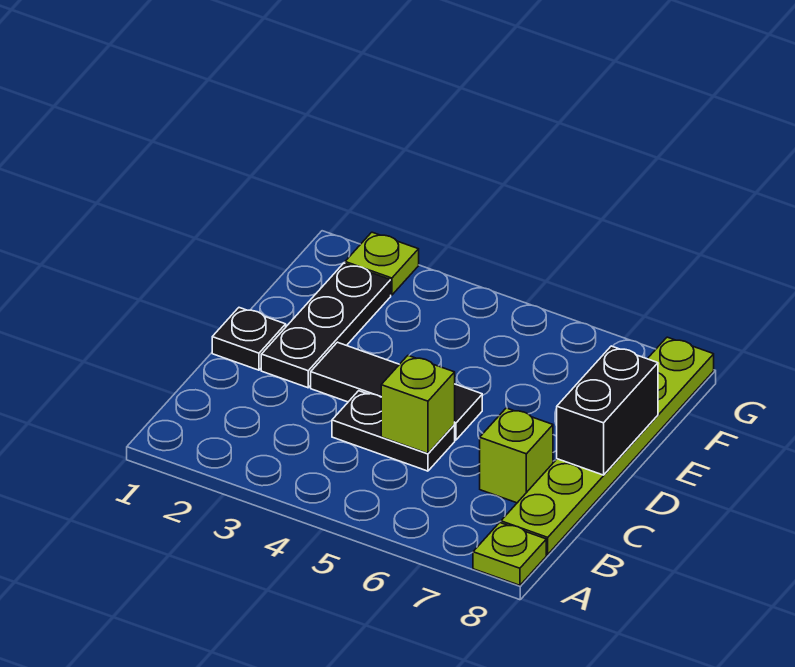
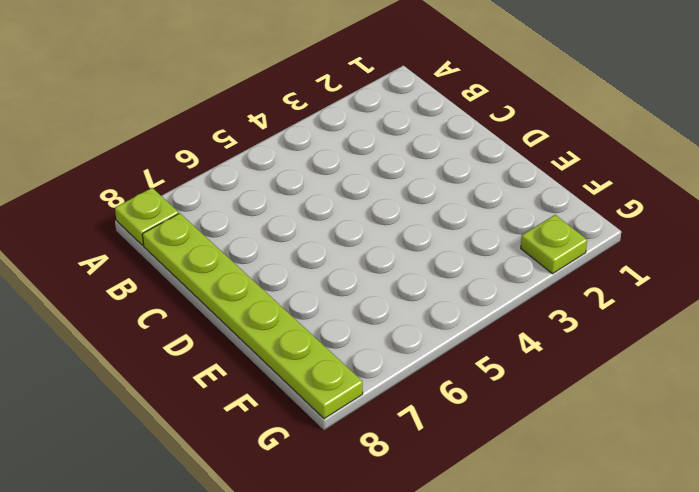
none -> black plate C4:C5 level 1
none -> lime brick C7 level 1

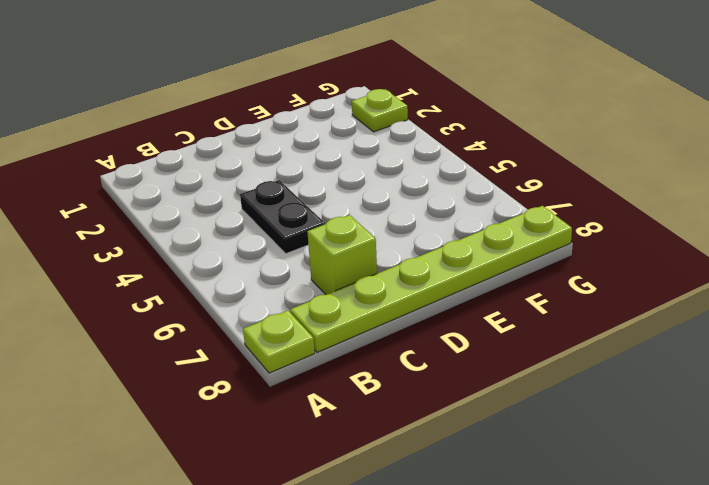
none -> black plate D1 level 1
none -> black plate D2:F2 level 1

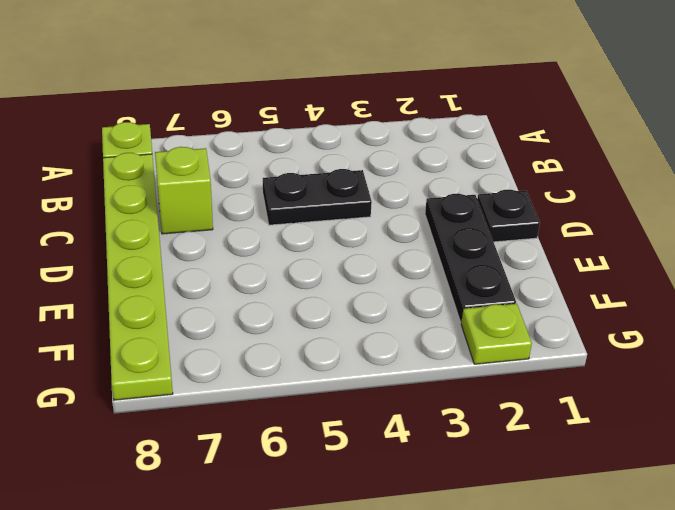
none -> black tile D3:D5 level 1
none -> lime brick C5 level 2

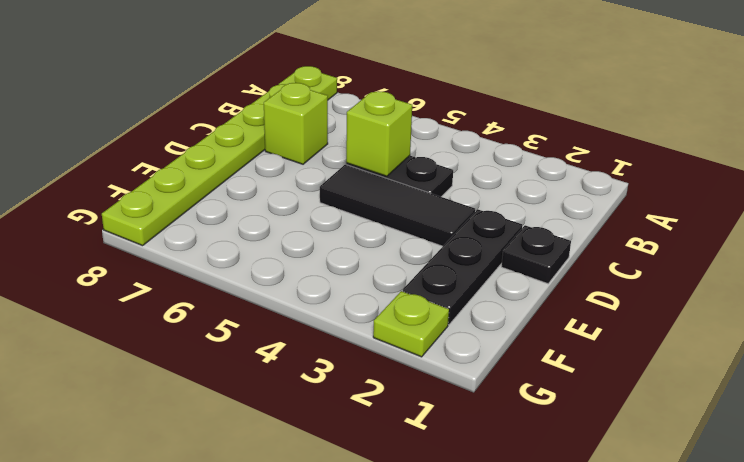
none -> black brick D8:E8 level 2

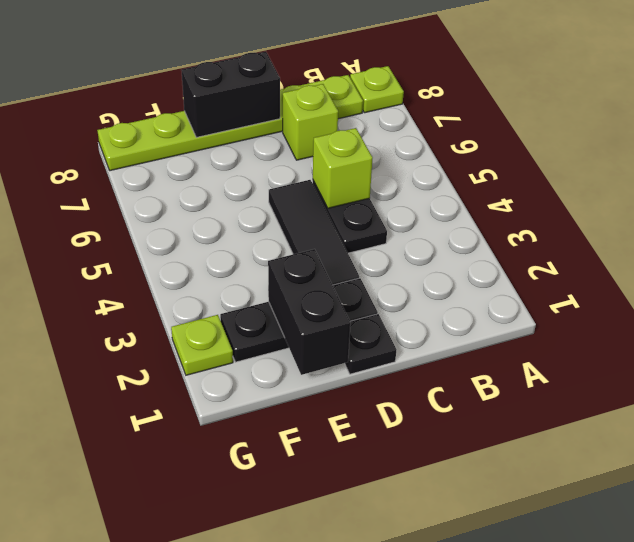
black brick E1:E2 level 2 -> none

